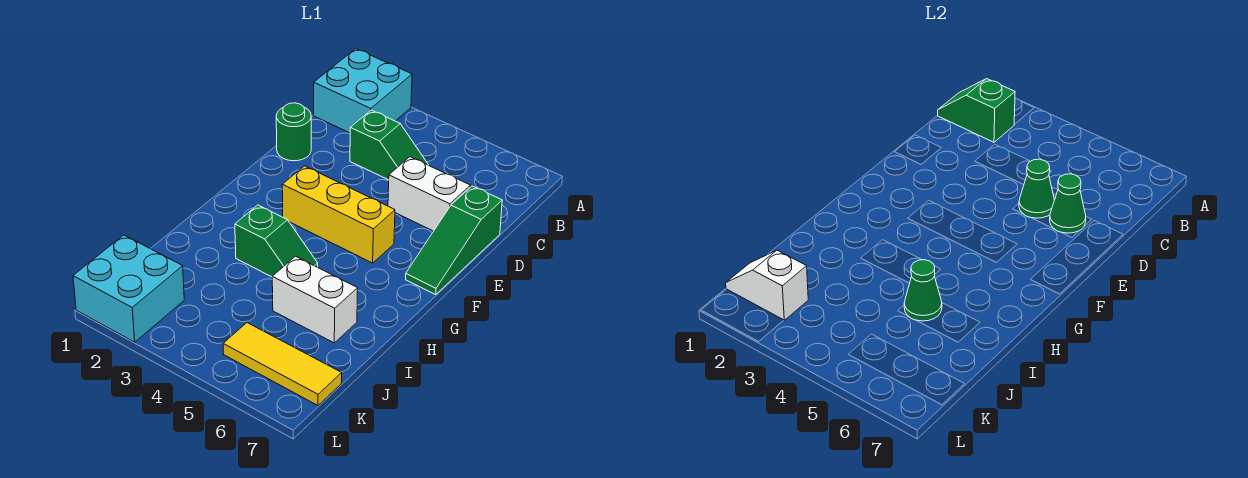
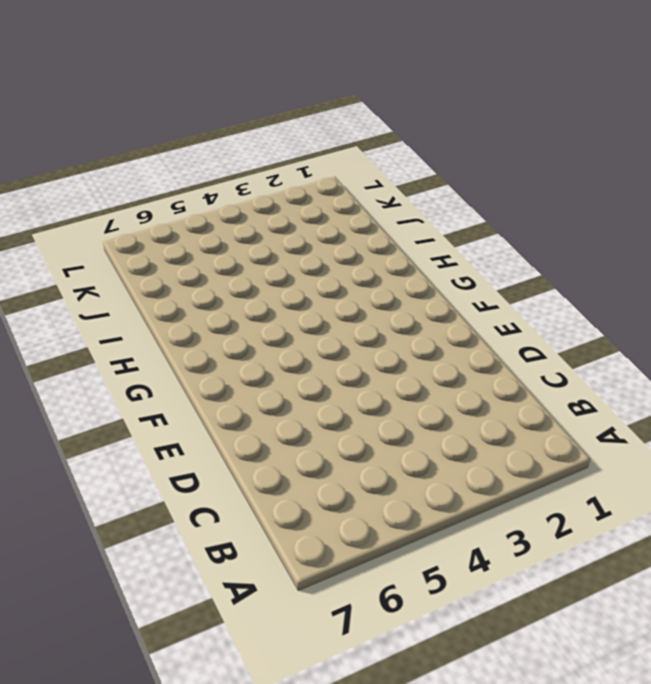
none -> cyan brick A1:B2 level 1
none -> green slope C3:C4 level 1 top 3
none -> green round brick D1 level 1

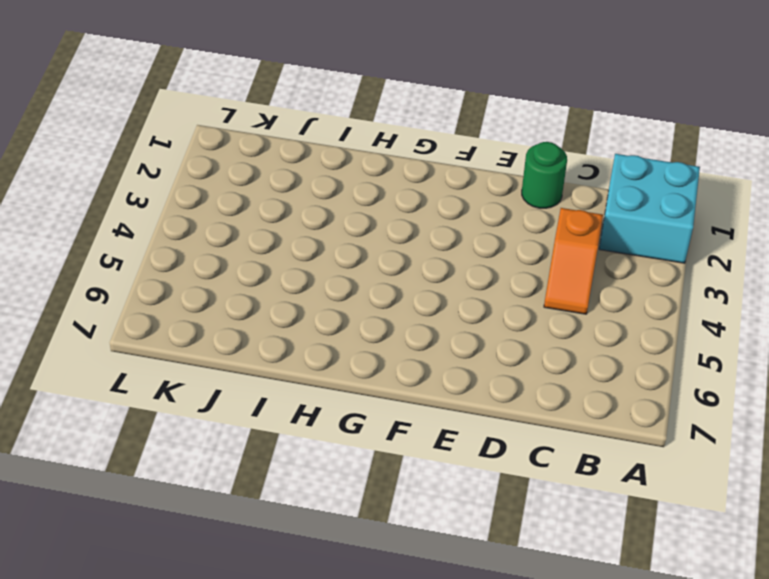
orange slope C3:C4 level 1 top 3 -> green slope C3:C4 level 1 top 3
none -> white brick D5:D6 level 1
none -> green slope D7:F7 level 1 top D
none -> yellow brick F3:F5 level 1

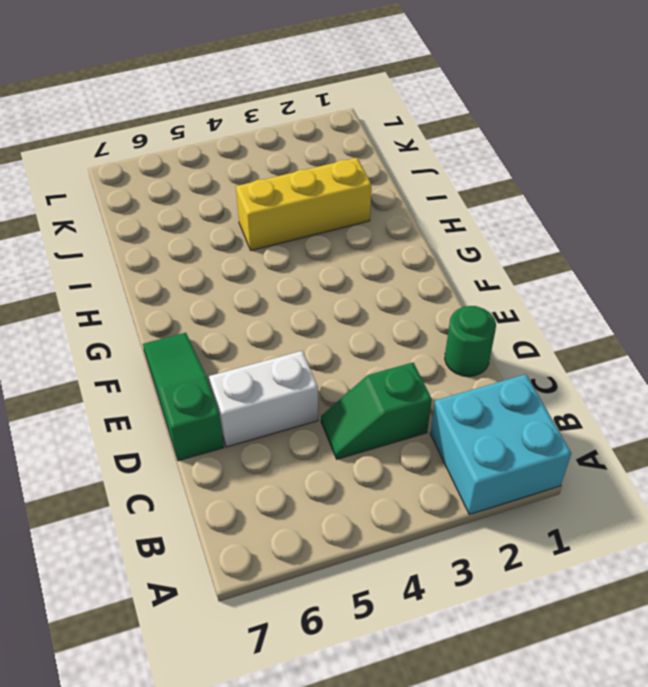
yellow brick I2:I4 level 1 -> yellow brick F3:F5 level 1
none -> green slope H3:H4 level 1 top 3
none -> white brick I5:I6 level 1
none -> cyan brick K1:L2 level 1

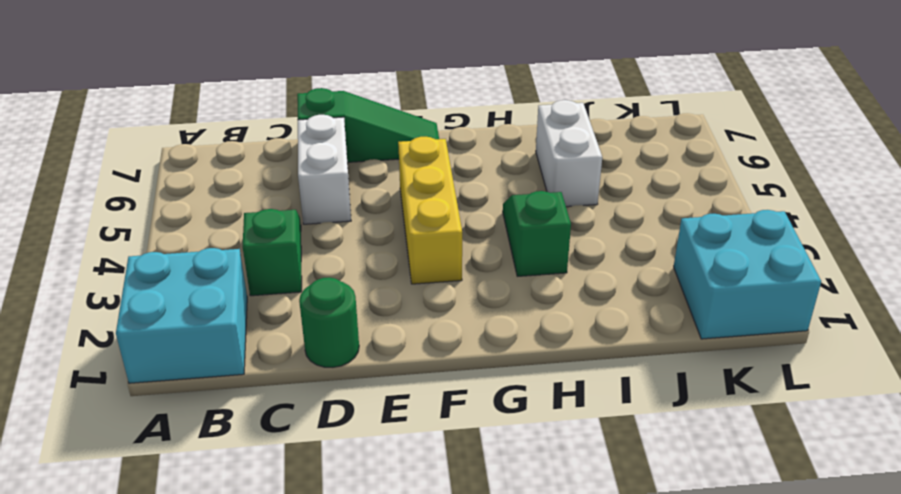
none -> yellow tile K5:K7 level 1
none -> green slope B1:B2 level 2 top 2
none -> green cone D5 level 2

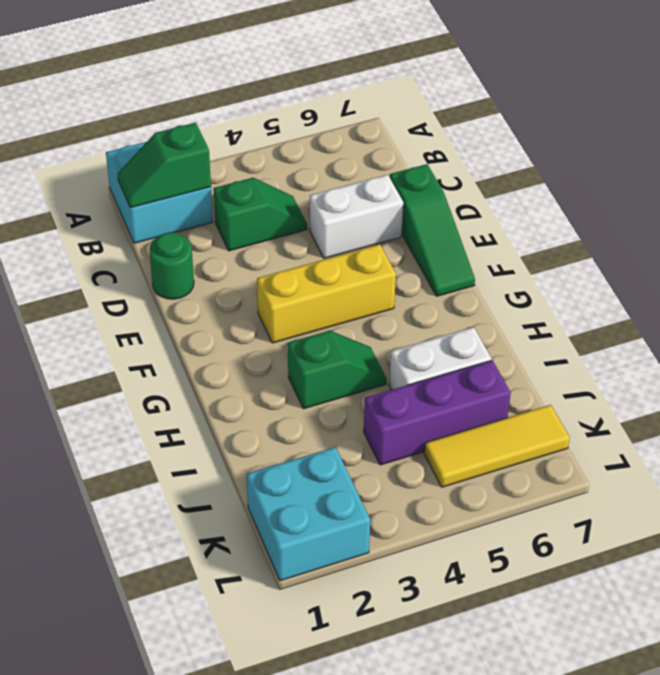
purple brick J4:J6 level 1 -> none
none -> green cone D5 level 2
none -> green cone D6 level 2
none -> green cone I5 level 2

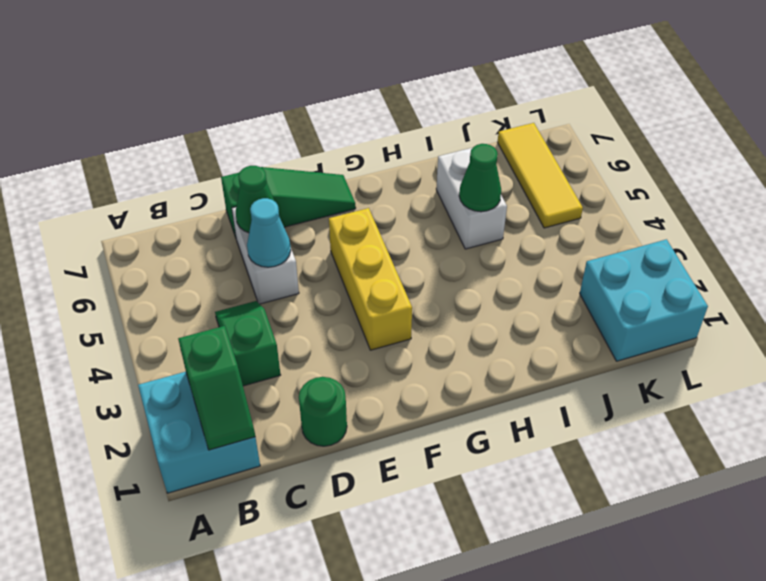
cyan cone D5 level 2 -> green cone D5 level 2
none -> green slope H3:H4 level 1 top 3
none -> white slope K1:K2 level 2 top 2

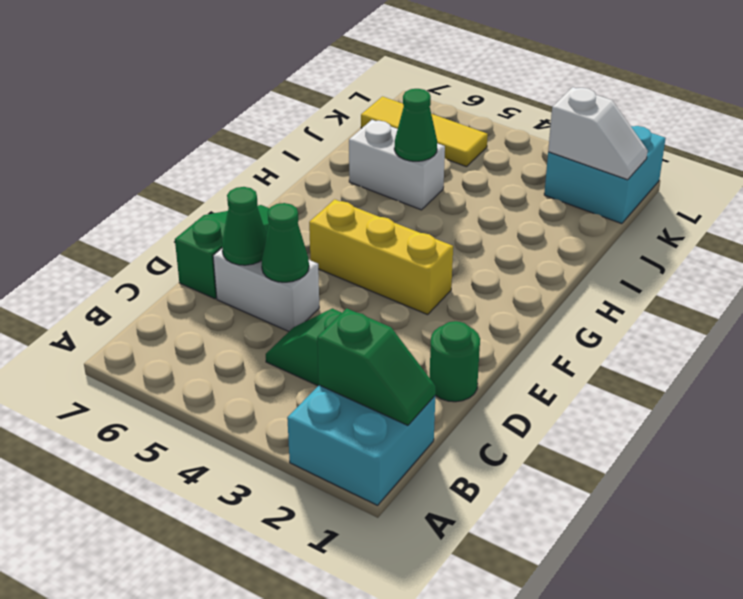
none -> green slope H3:H4 level 1 top 3

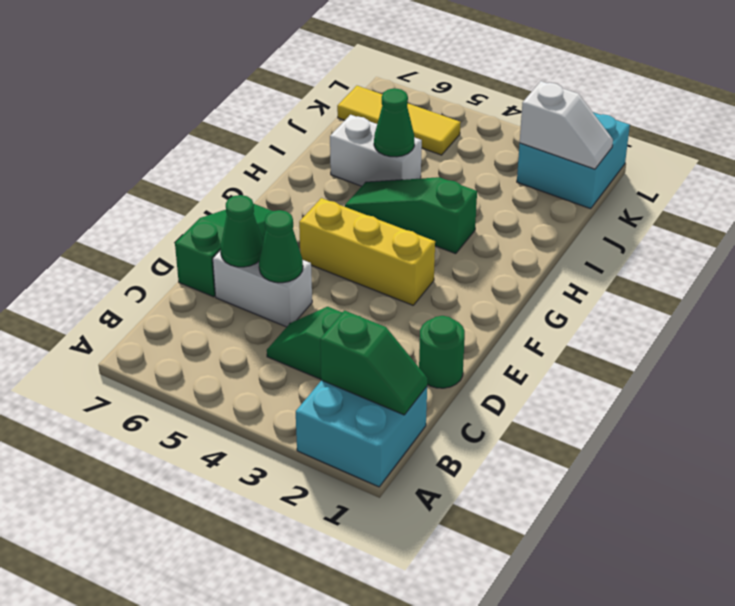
green slope H3:H5 level 1 top 3 -> green slope H3:H4 level 1 top 3

